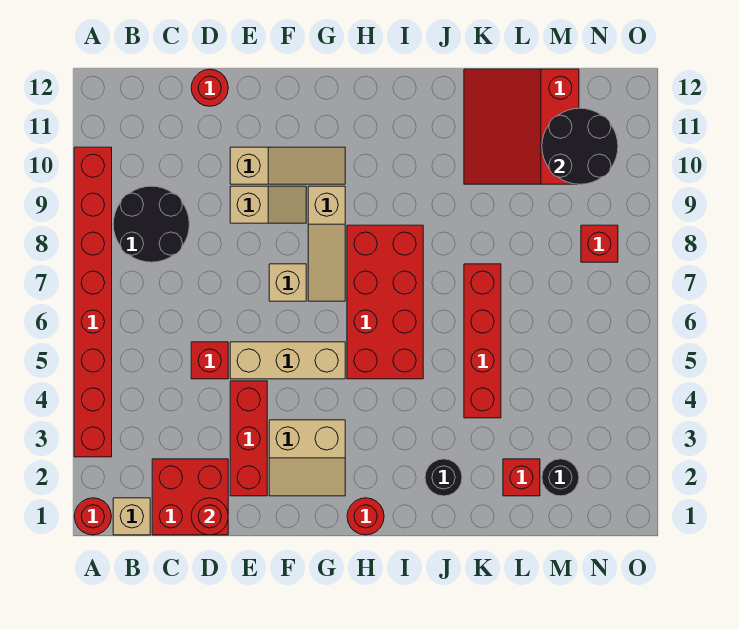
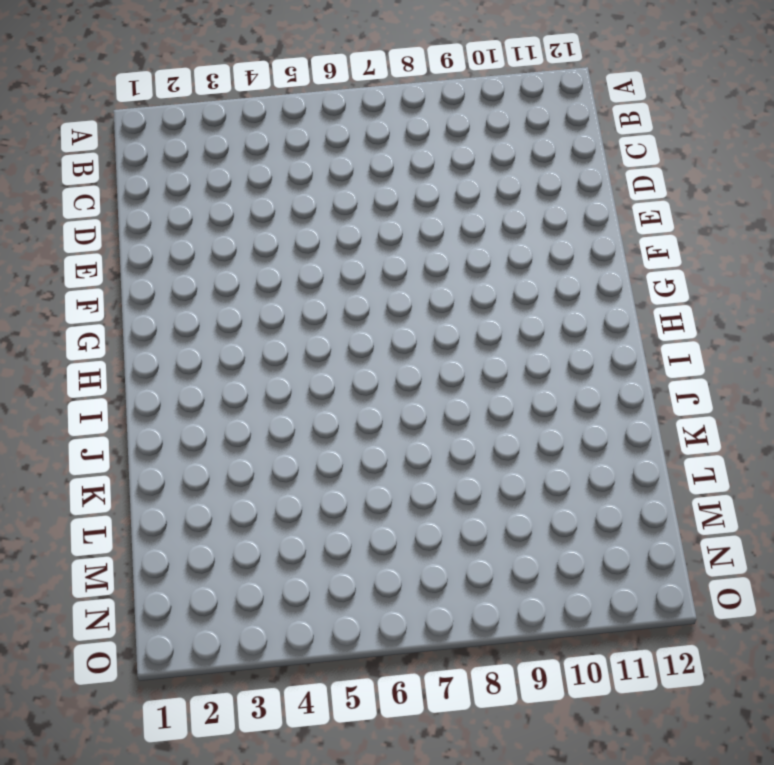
none -> red round brick A1 level 1
none -> red brick A3:A10 level 1
none -> tan brick B1 level 1

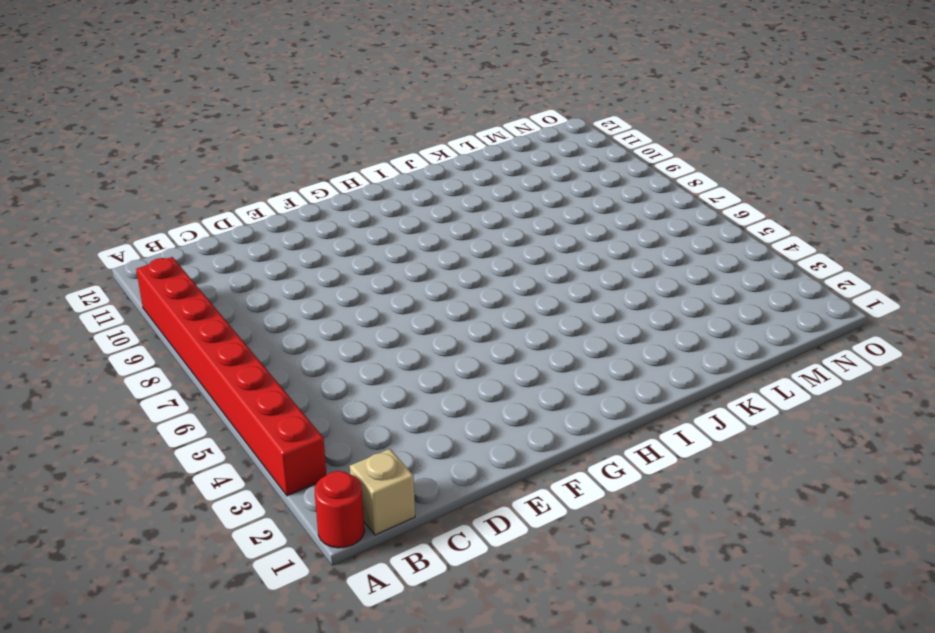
none -> black round brick B8:C9 level 1
none -> red brick C1:D2 level 1
none -> red brick D5 level 1

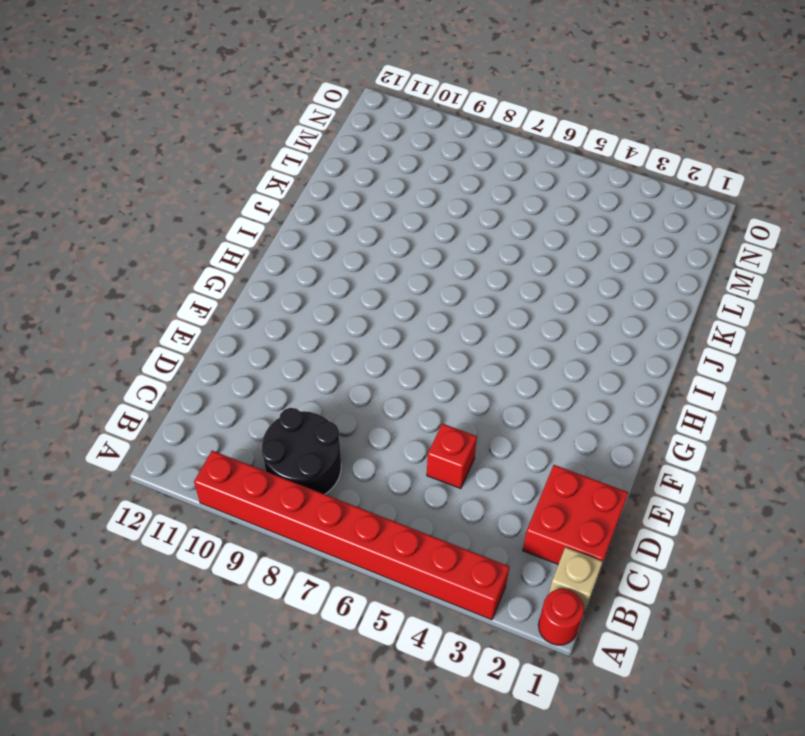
none -> red round brick D12 level 1
none -> red brick E2:E4 level 1
none -> tan brick E5:G5 level 1

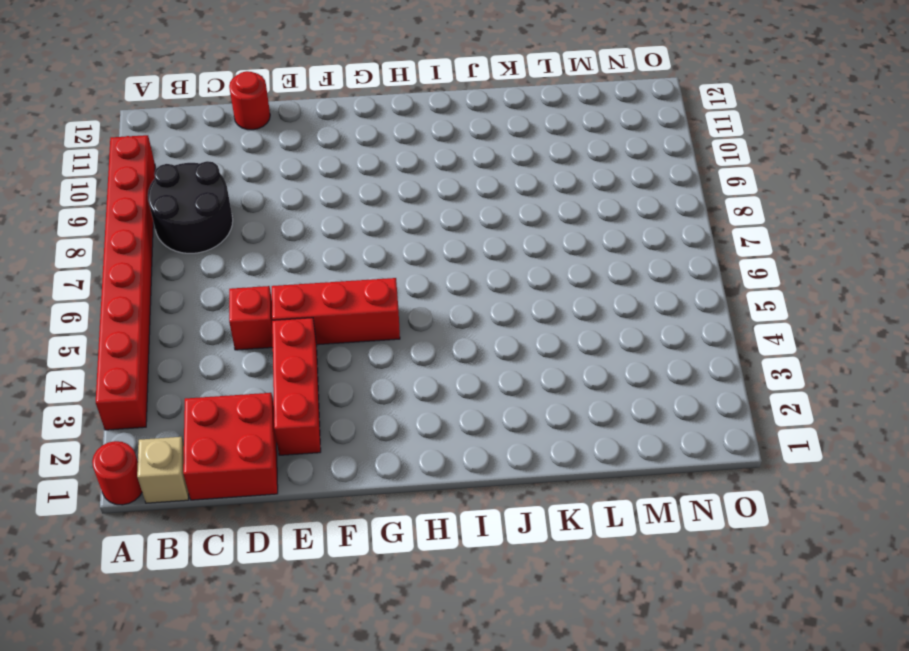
red brick E5:G5 level 1 -> tan brick E5:G5 level 1
none -> tan slope E9:F9 level 1 top E
none -> tan slope E10:G10 level 1 top E
none -> tan slope F2:G3 level 1 top 3

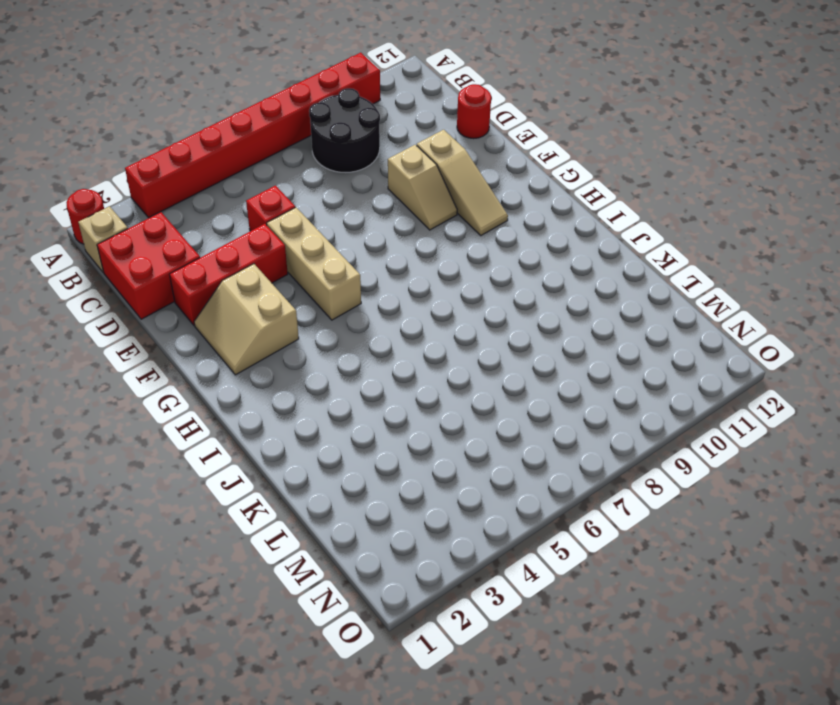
none -> tan brick F7 level 1
none -> tan slope G7:G9 level 1 top 9
none -> red round brick H1 level 1

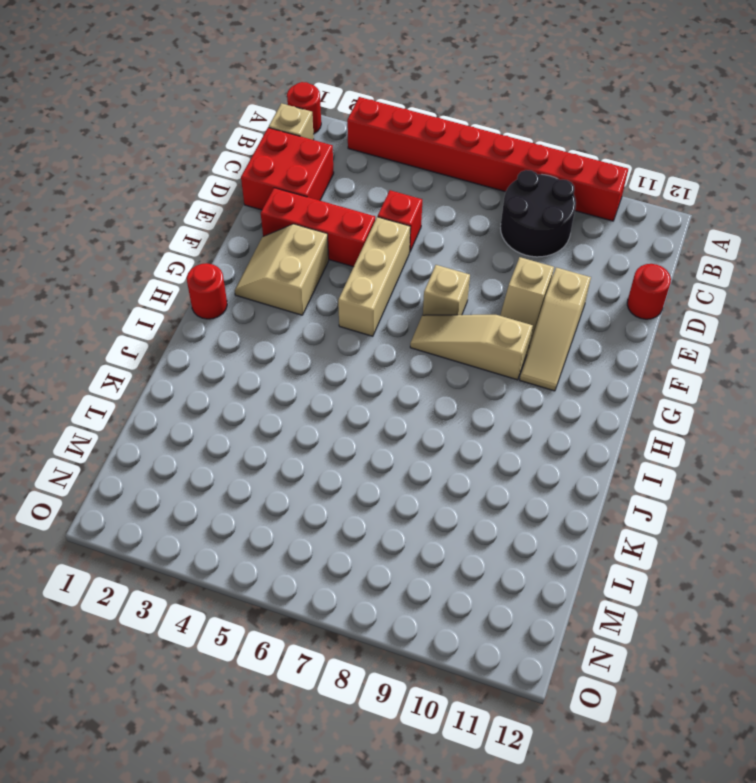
none -> red brick H5:I8 level 1
none -> black round brick J2 level 1
none -> red brick K4:K7 level 1

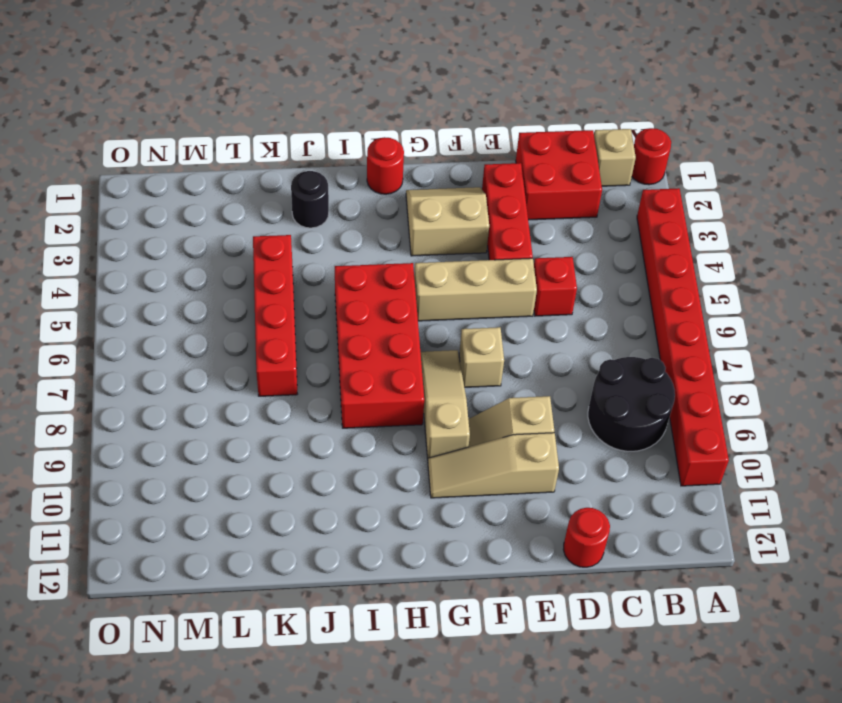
none -> red slope K10:M12 level 1 top M
none -> red brick L2 level 1
none -> black round brick M2 level 1

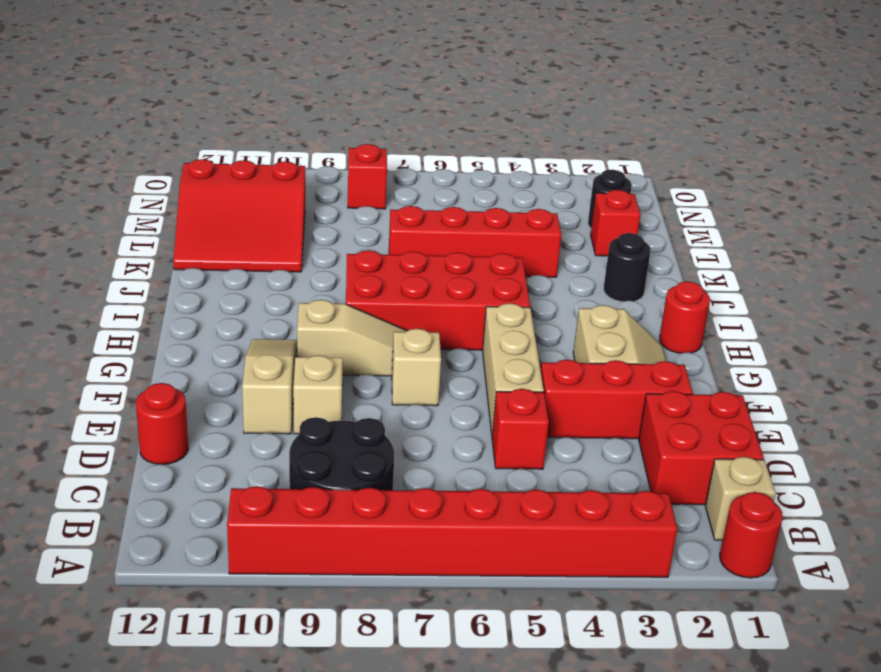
none -> red round brick D1 level 2
none -> black round brick M10:N11 level 2

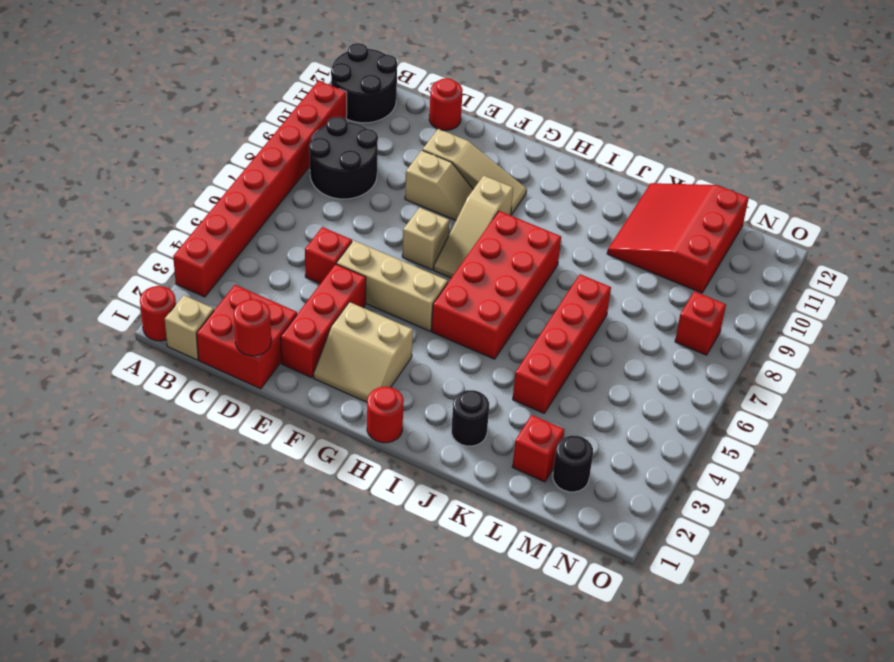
black round brick A11:B12 level 1 -> black round brick M10:N11 level 2

